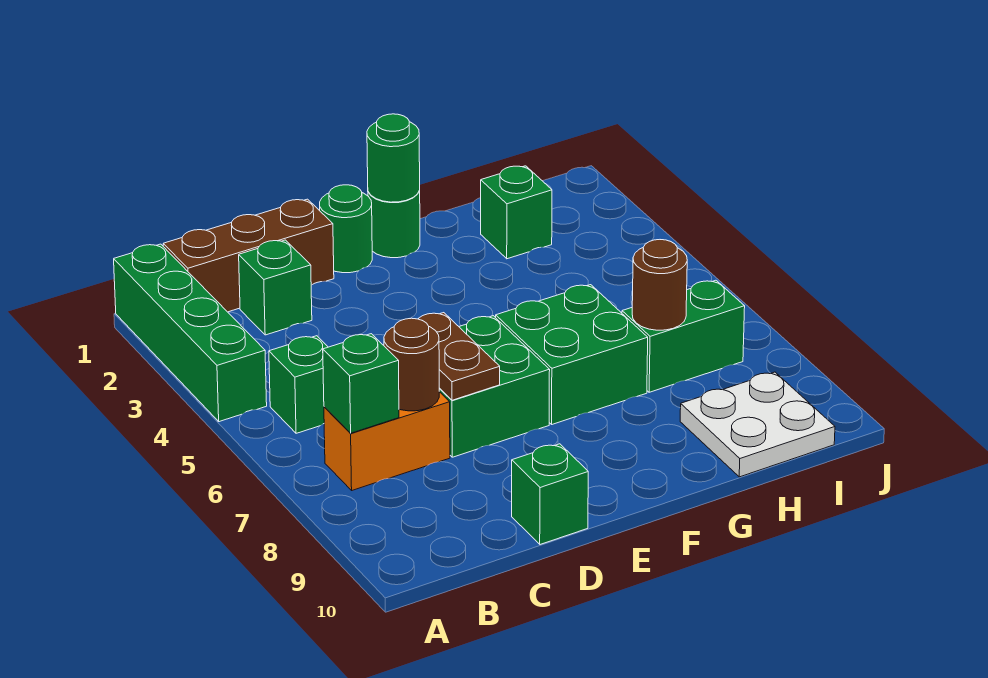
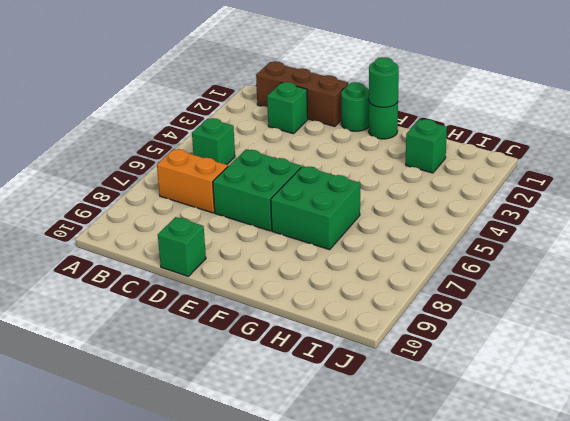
none -> green brick A1:A4 level 1
none -> green brick H7:I7 level 1
none -> white plate H9:I10 level 1

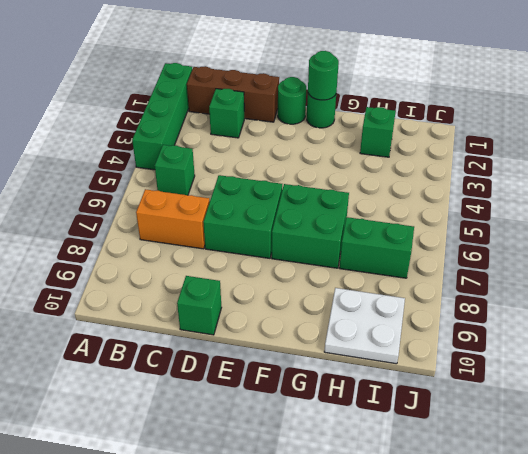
none -> green brick B7 level 2
none -> brown round brick C7 level 2
none -> brown plate D6:D7 level 2

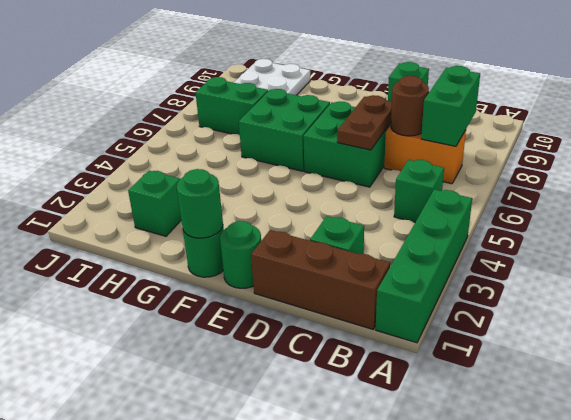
green brick B7:B8 level 2 -> green brick B7 level 2
none -> brown round brick H7 level 2

